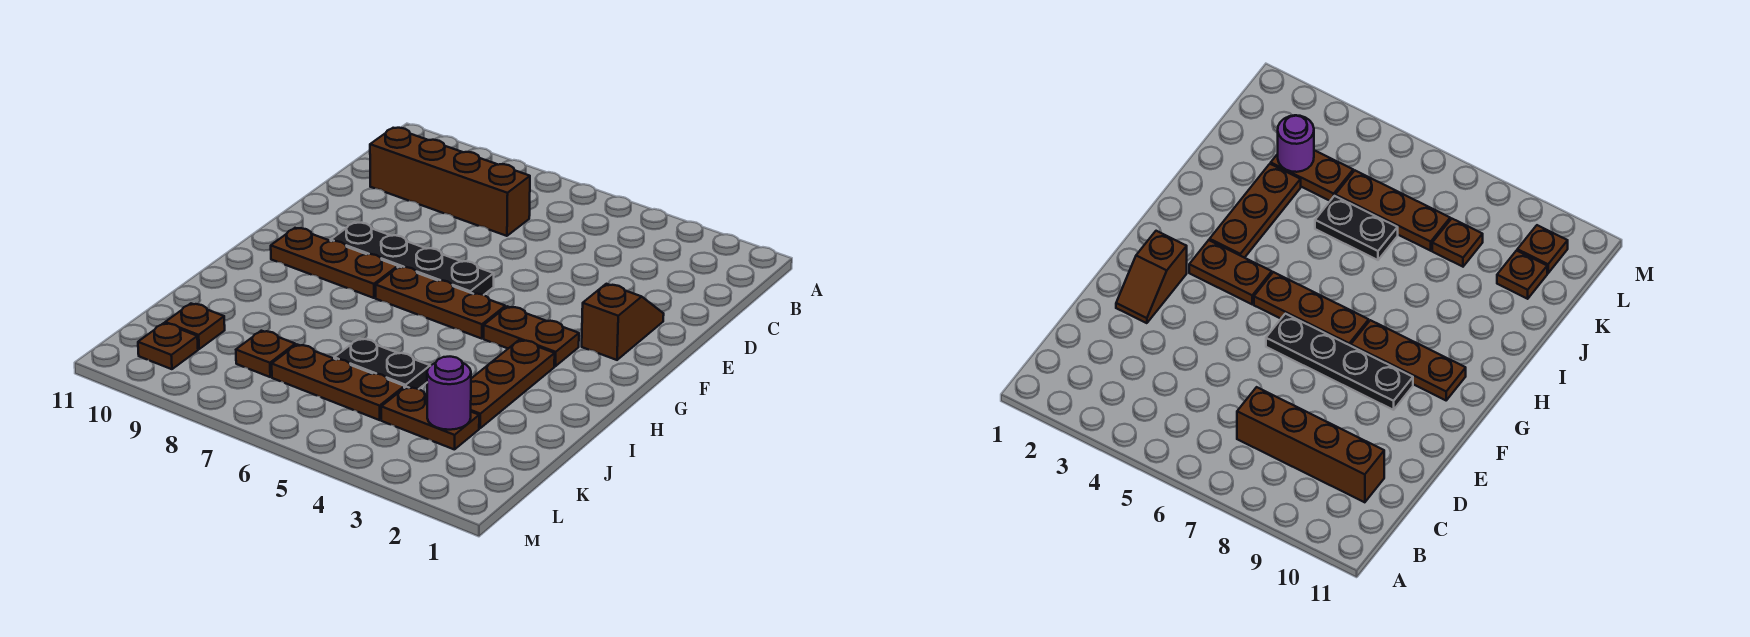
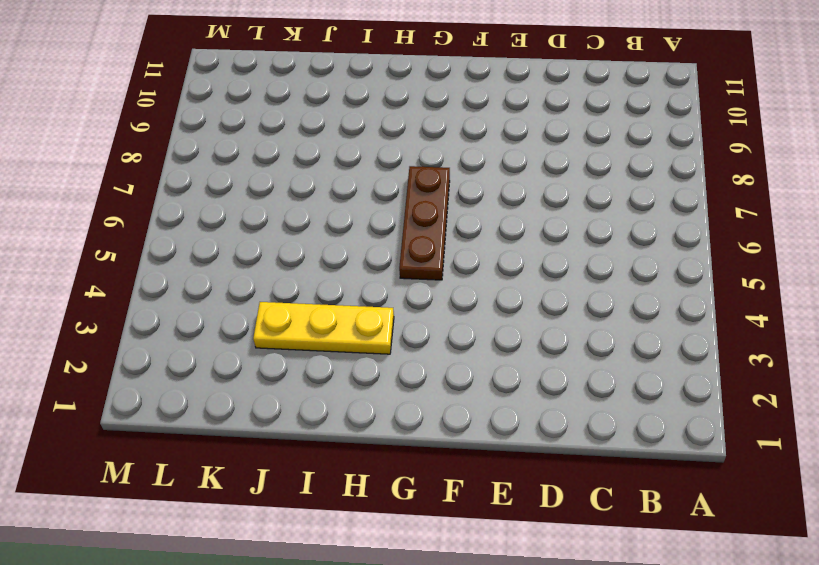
yellow plate H3:J3 level 1 -> brown plate H3:J3 level 1
none -> brown brick C7:C10 level 1
none -> brown slope E2:F2 level 1 top F
none -> black plate F6:F9 level 1

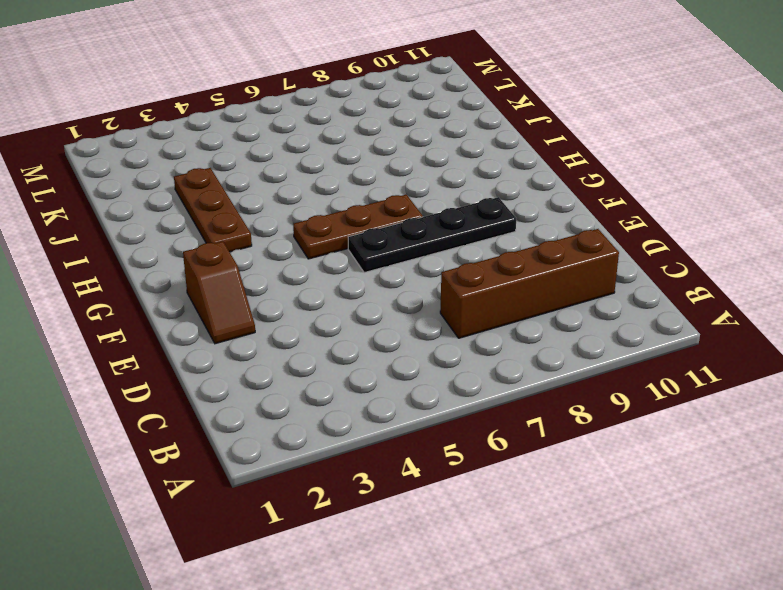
none -> brown plate G3:G4 level 1
none -> brown plate G8:G10 level 1
none -> black plate J5:J6 level 1

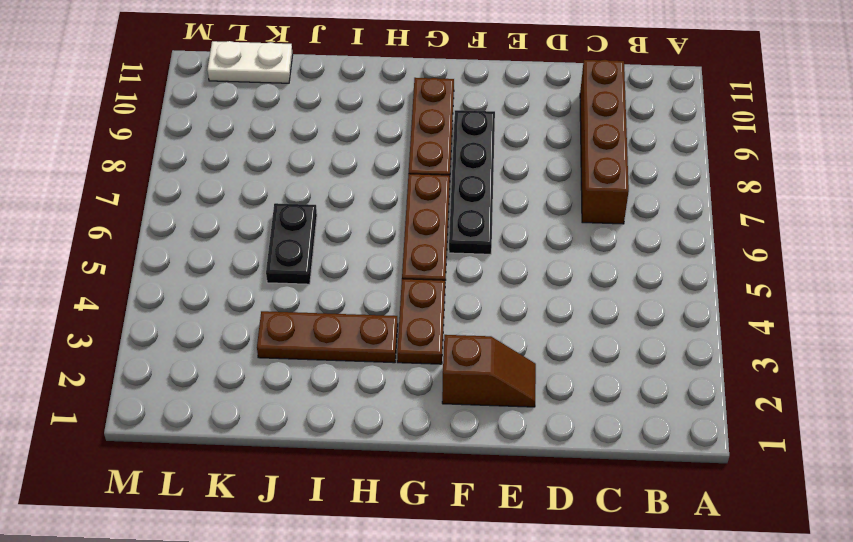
white plate K11:L11 level 1 -> none
none -> brown plate K3:K4 level 1
none -> brown plate K5:K7 level 1
none -> brown plate K8 level 1

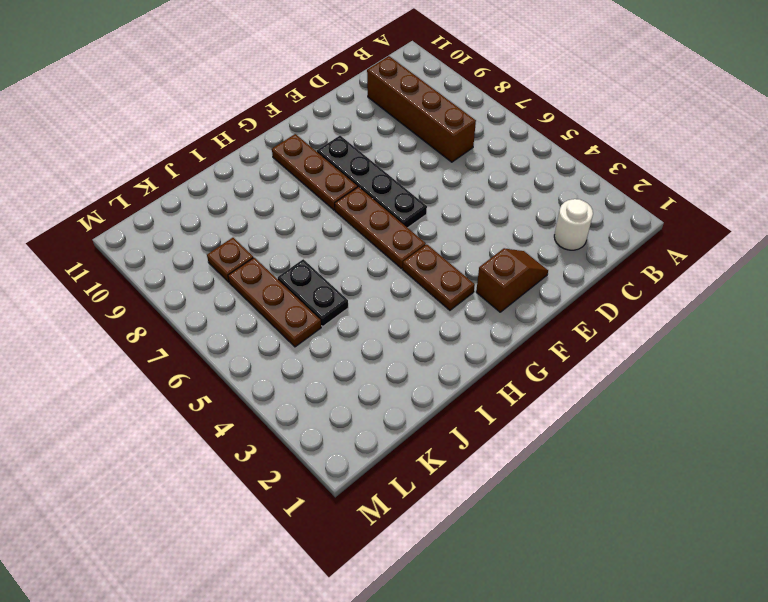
white round brick C2 level 1 -> none
none -> brown plate H3:J3 level 1
none -> brown plate K3:K4 level 1
none -> brown plate K10 level 1

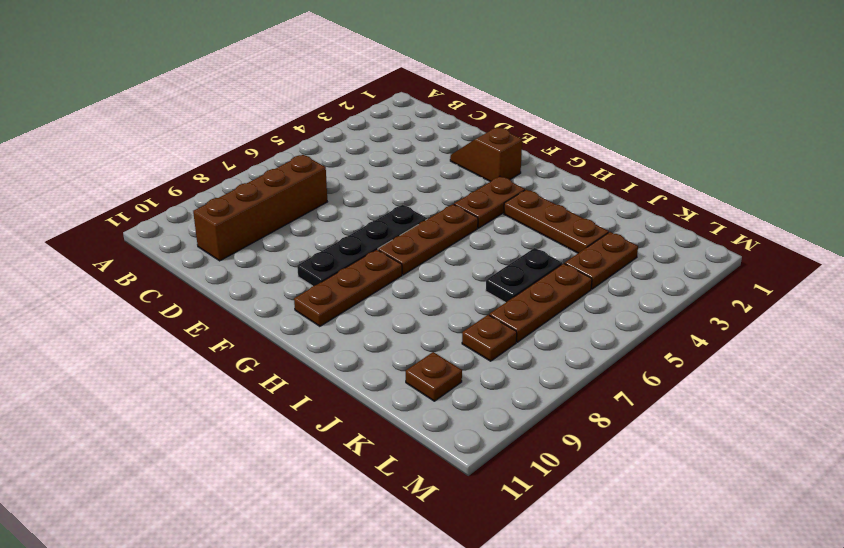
none -> brown plate L10 level 1
none -> purple round brick K3 level 2

